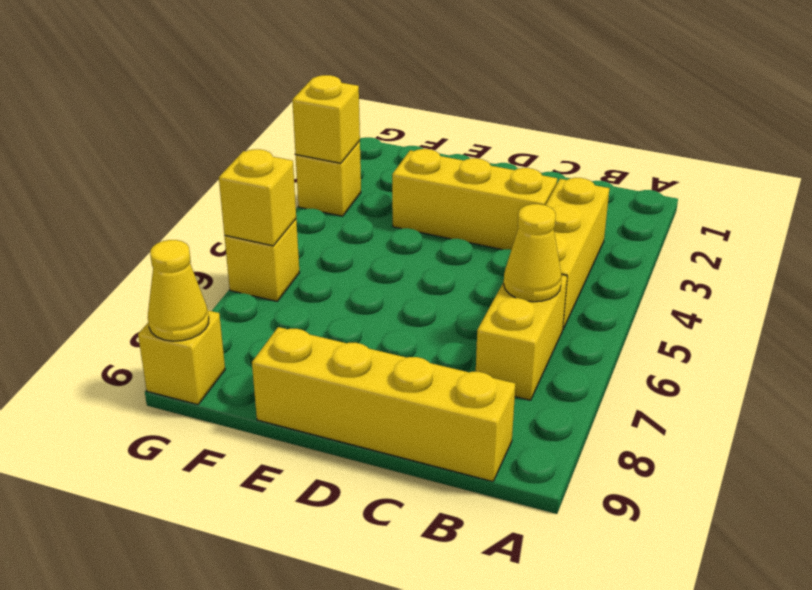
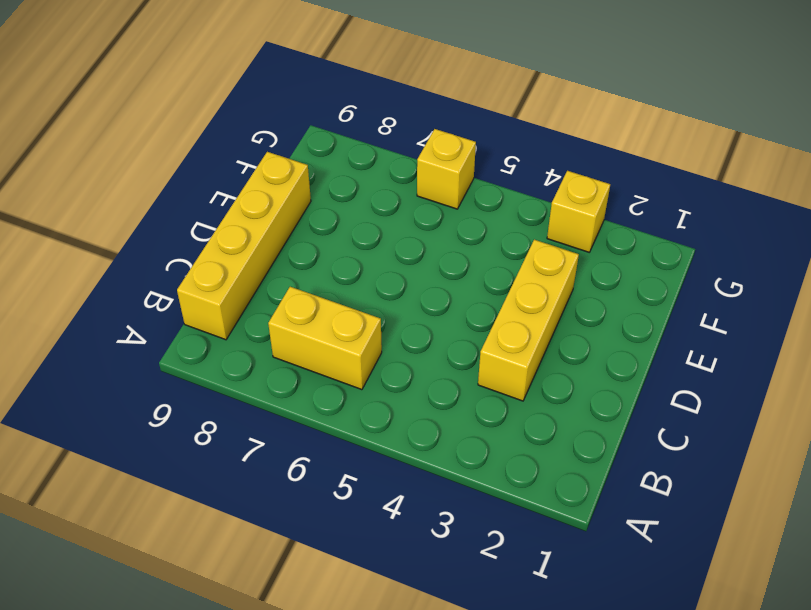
none -> yellow brick B3:B5 level 1
none -> yellow brick G9 level 1

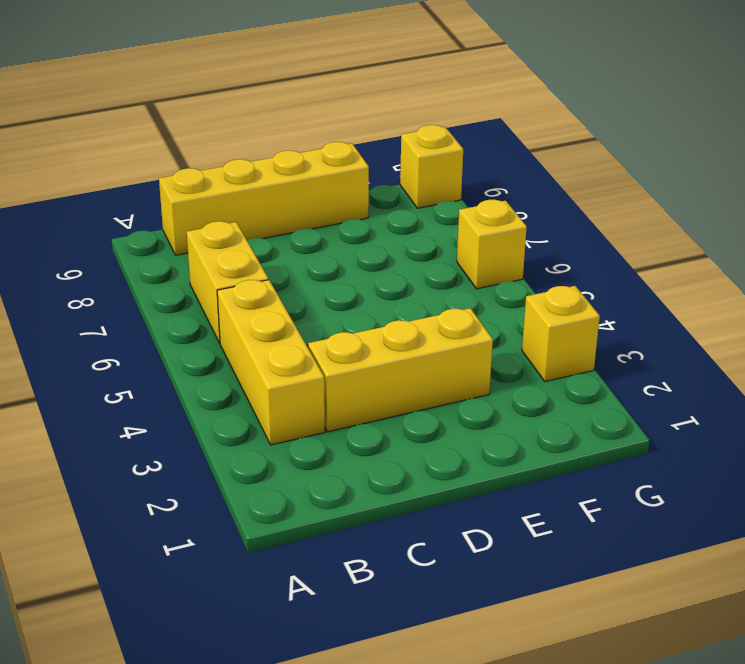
none -> yellow cone B6 level 2
none -> yellow brick G3 level 2

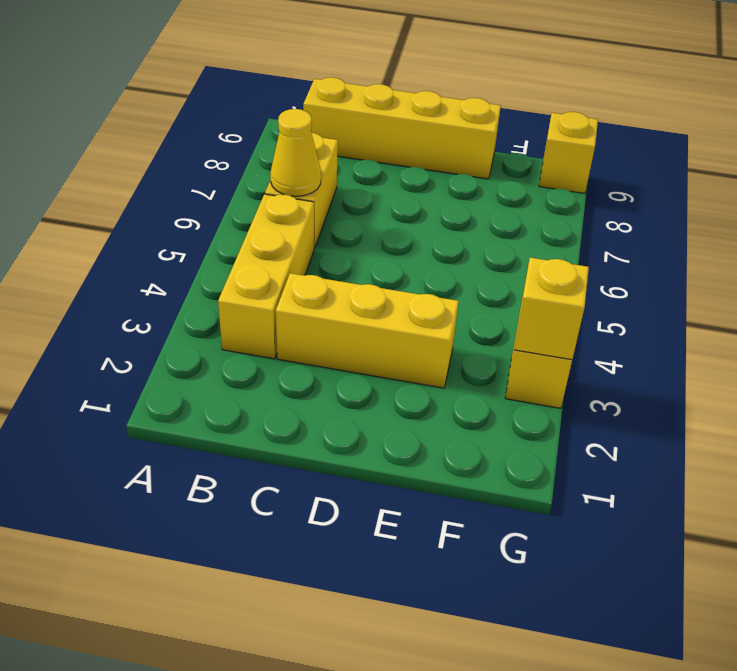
none -> yellow brick G6 level 1
none -> yellow brick G6 level 2

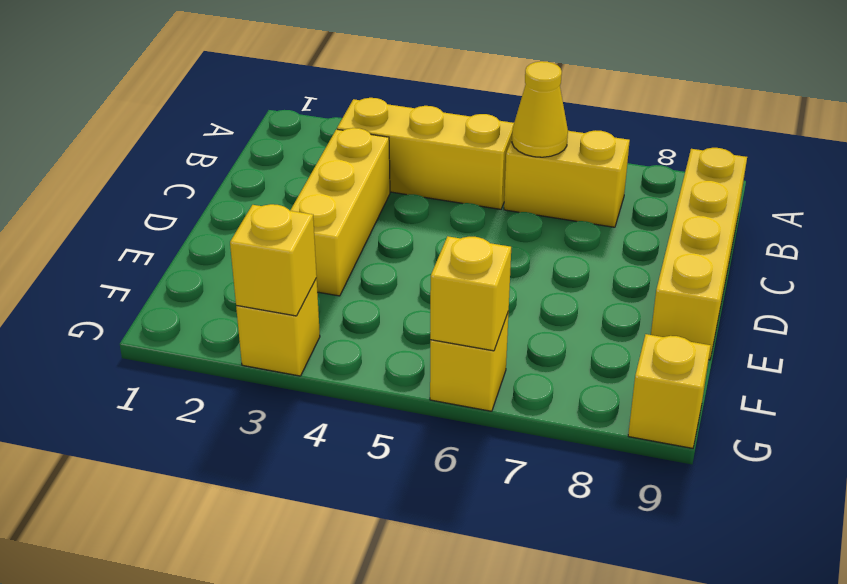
none -> yellow cone G9 level 2

